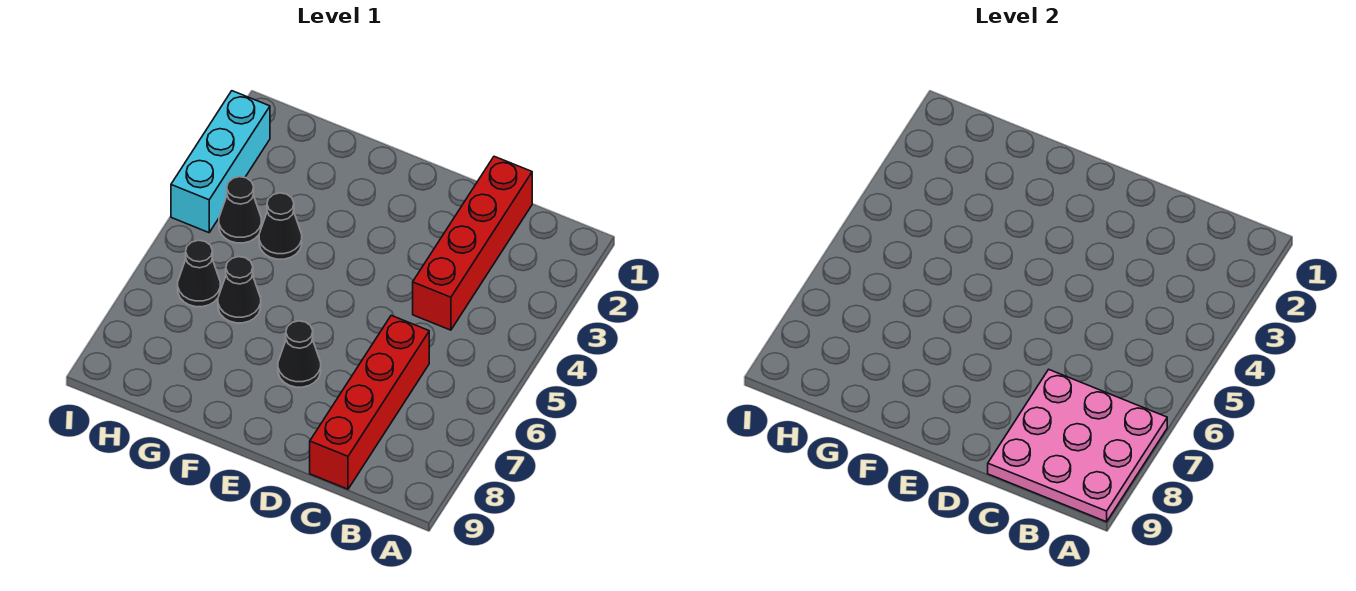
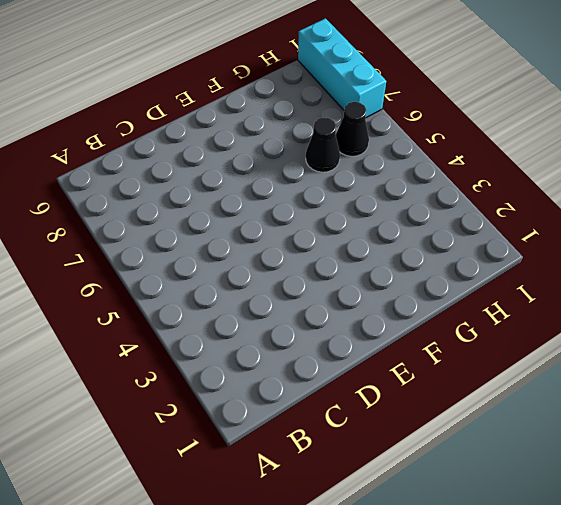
cyan brick I7:I9 level 1 -> cyan brick I2:I4 level 1
none -> red brick C1:C4 level 1
none -> red brick C6:C9 level 1

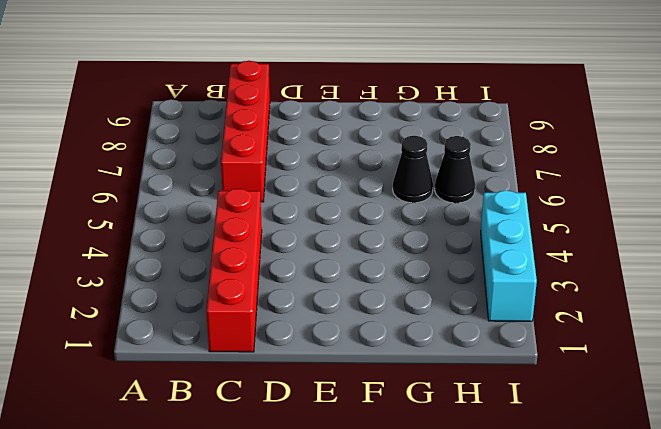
none -> black cone E7 level 1
none -> black cone G4 level 1

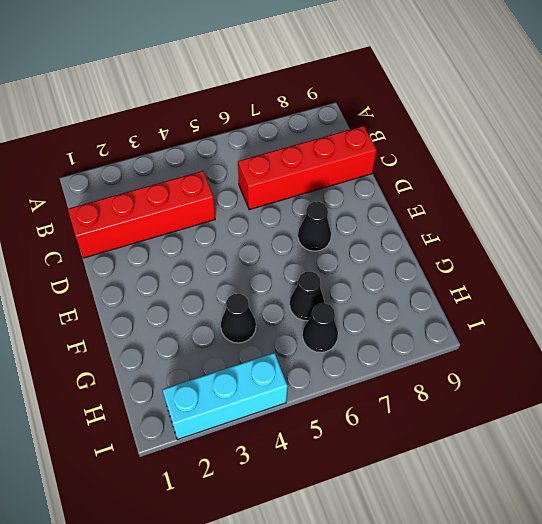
none -> black cone H4 level 1
none -> pink plate A7:C9 level 2

